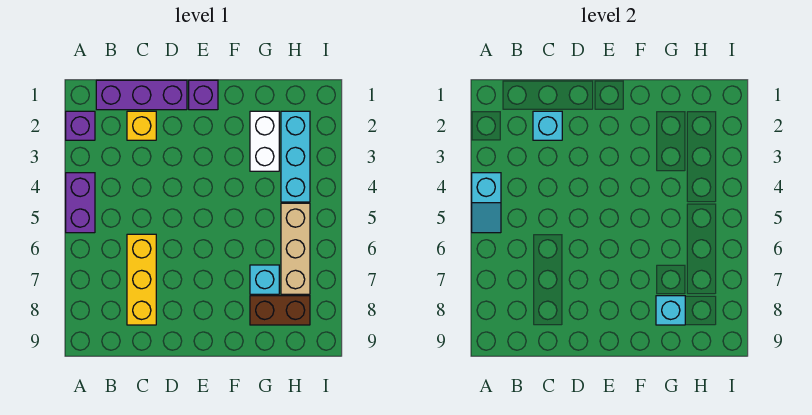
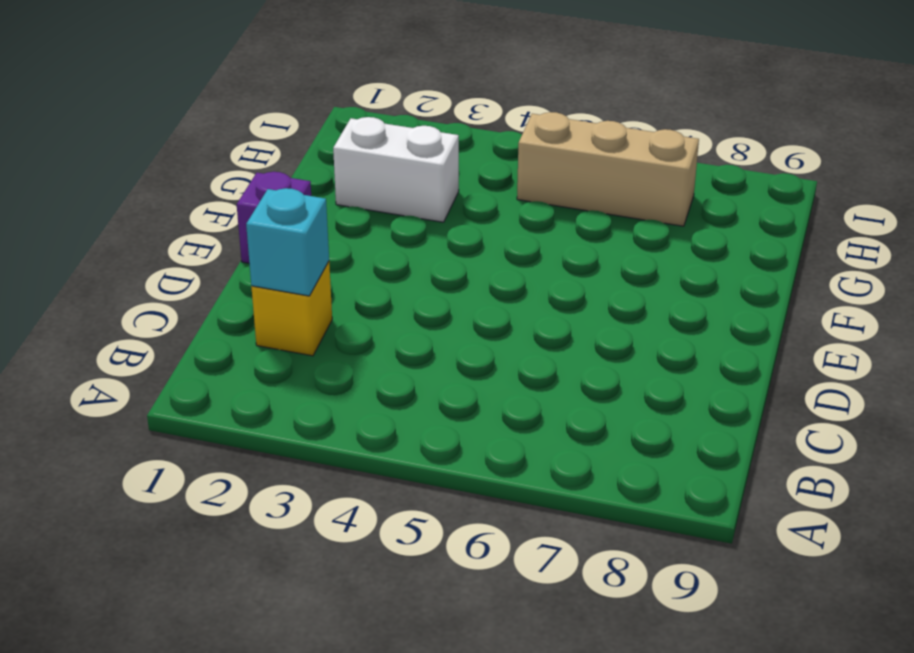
none -> purple brick A2 level 1
none -> purple brick A4:A5 level 1
none -> purple brick B1:D1 level 1

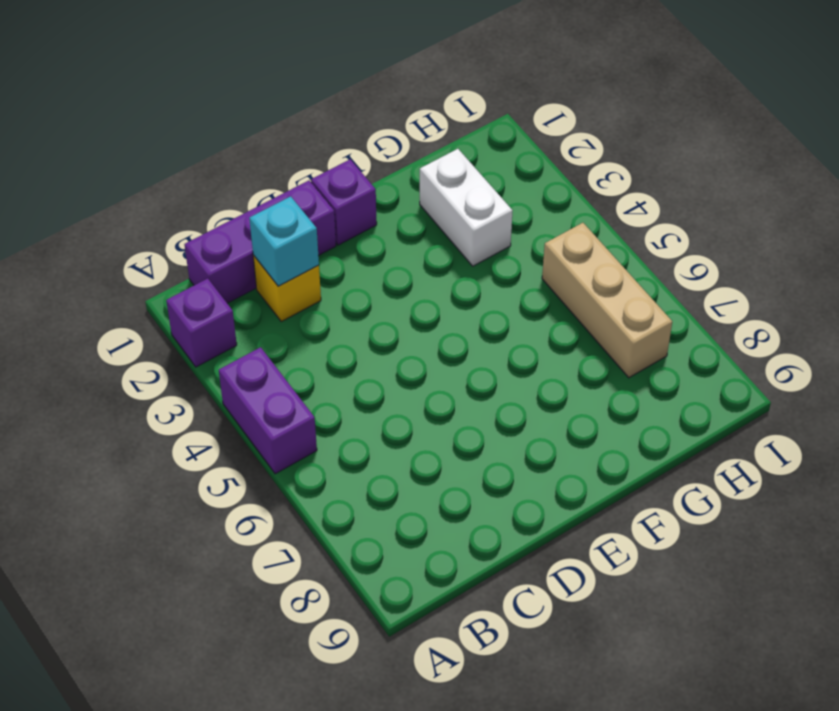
none -> yellow brick C6:C8 level 1
none -> cyan brick G7 level 1
none -> brown brick G8:H8 level 1

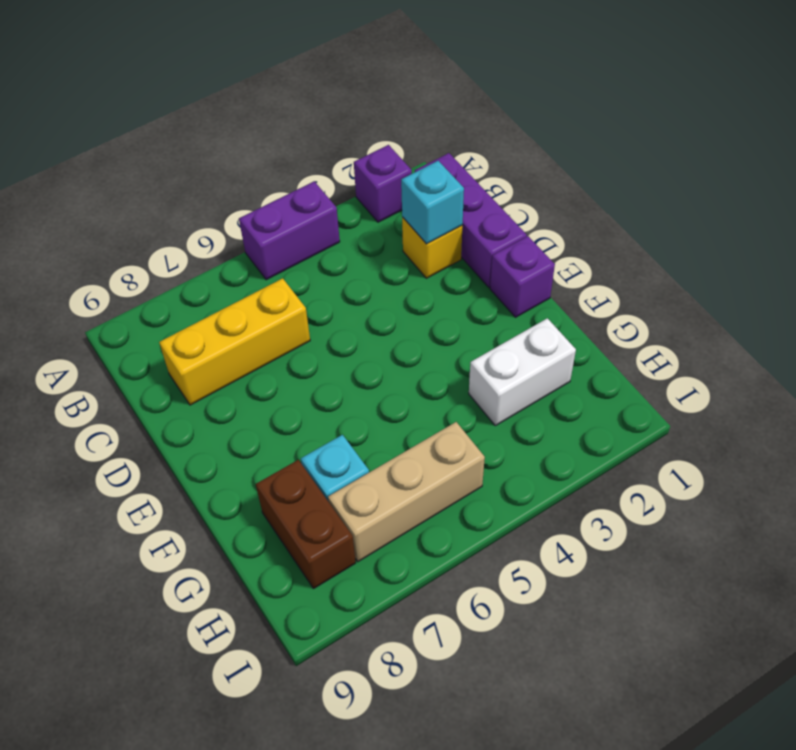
none -> cyan brick H2:H4 level 1
none -> cyan slope A4:A5 level 2 top 4
none -> cyan brick G8 level 2

